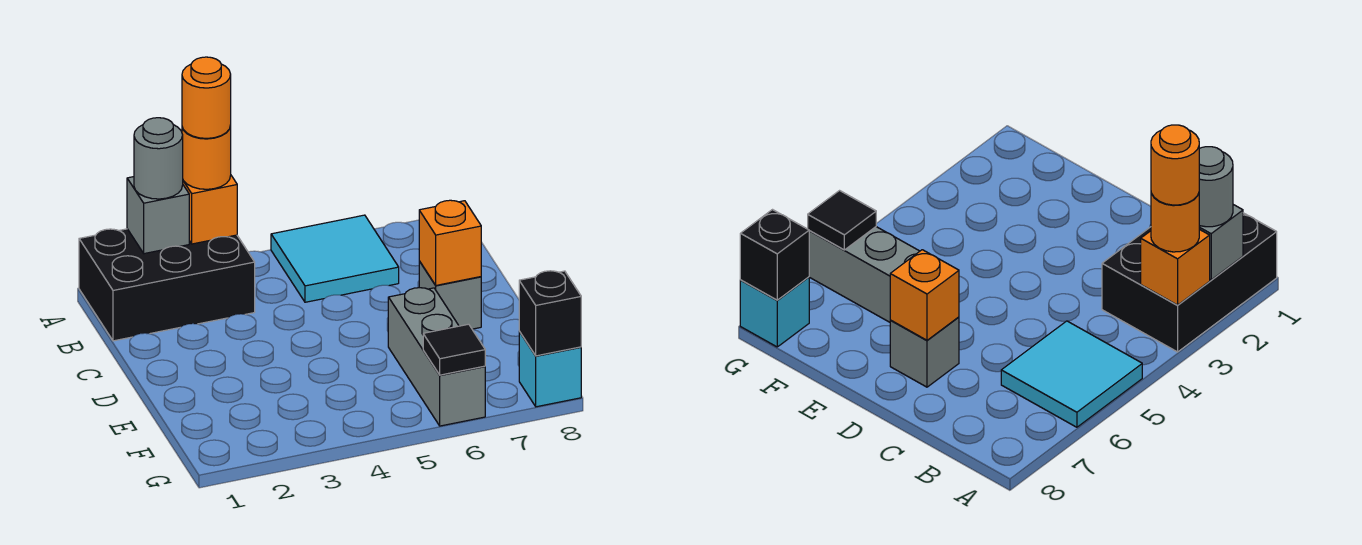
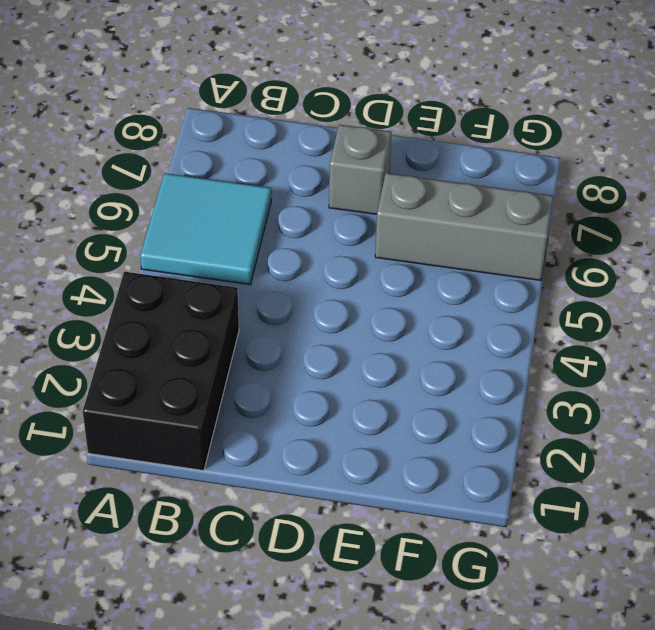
none -> cyan brick G8 level 1
none -> grey brick A2 level 2
none -> orange brick A3 level 2

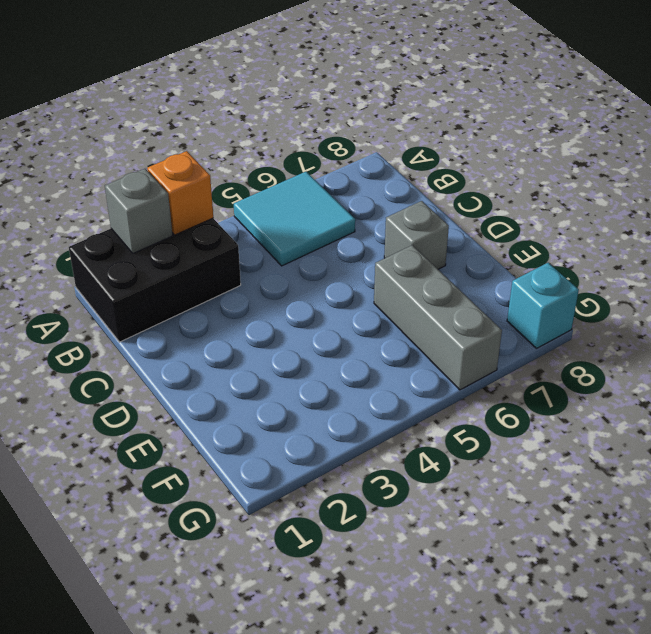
none -> orange brick D7 level 2
none -> black tile G6 level 2
none -> black brick G8 level 2

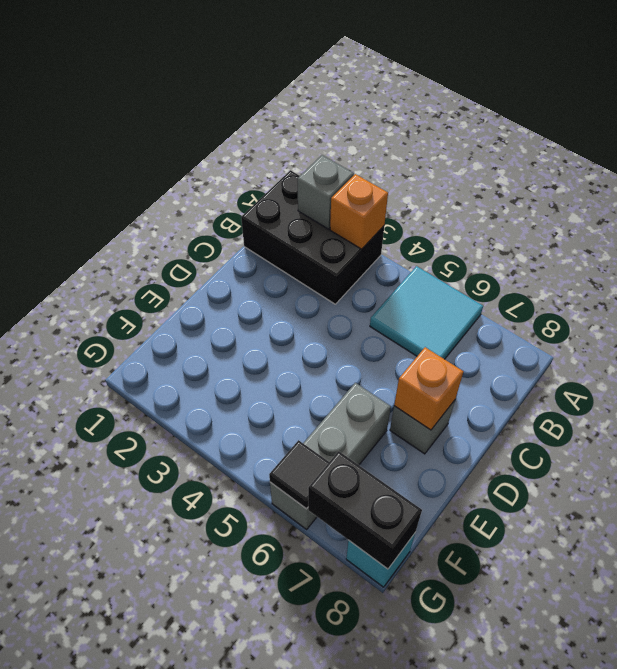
black brick G7:G8 level 2 -> black brick G8 level 2
none -> grey round brick A2 level 3
none -> orange round brick A3 level 3
none -> orange round brick A3 level 4

